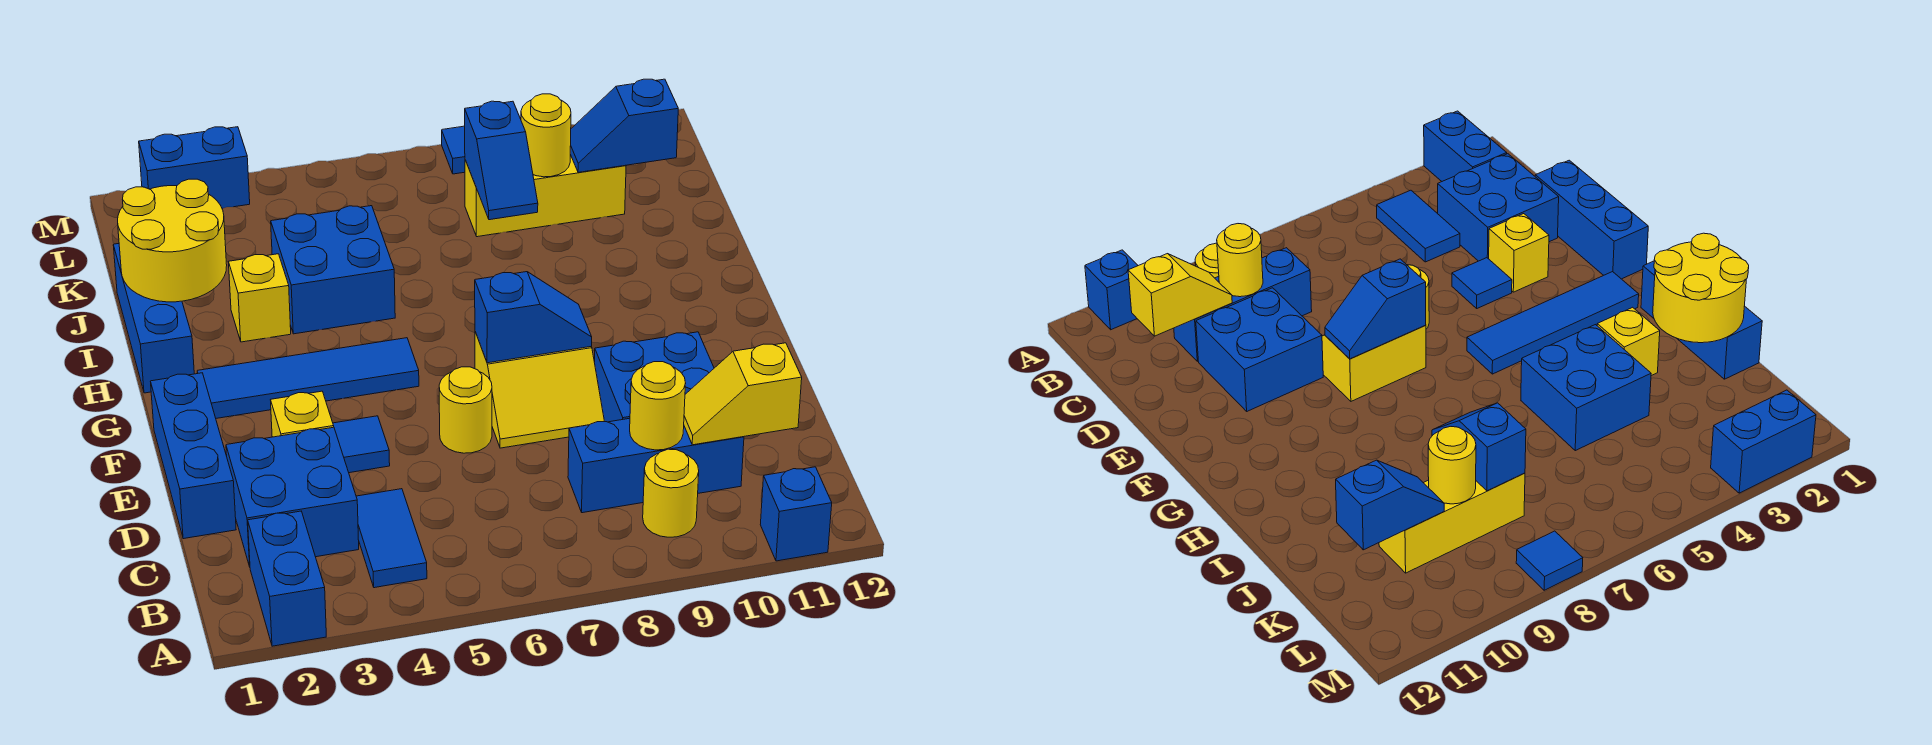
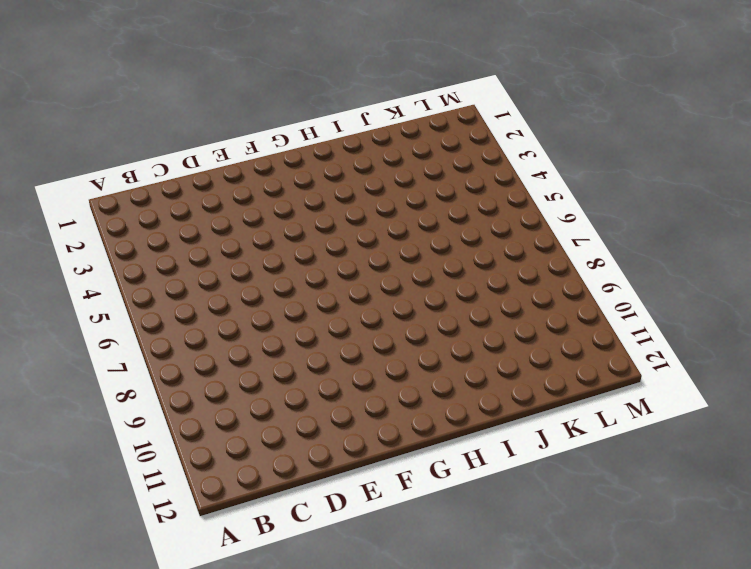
none -> blue brick A2:B2 level 1
none -> blue brick A11 level 1
none -> blue tile B4:C4 level 1

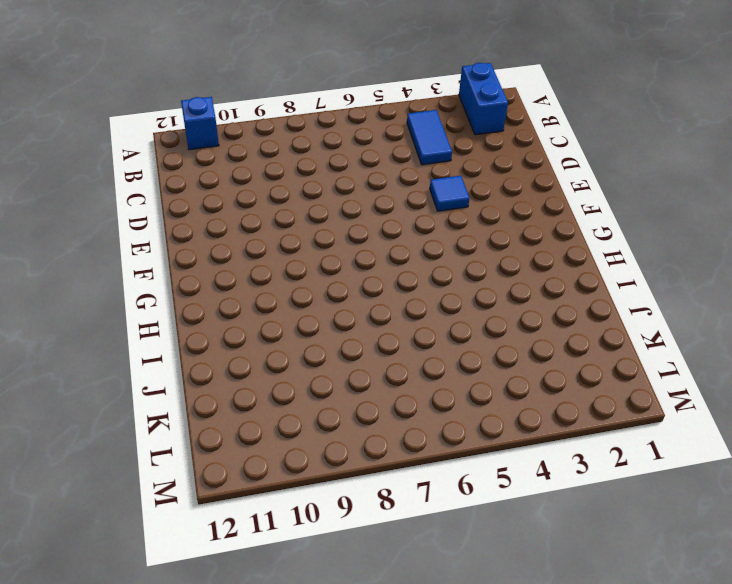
none -> yellow round brick B9 level 1
none -> blue brick C2:D3 level 1
none -> blue brick C8:C10 level 1

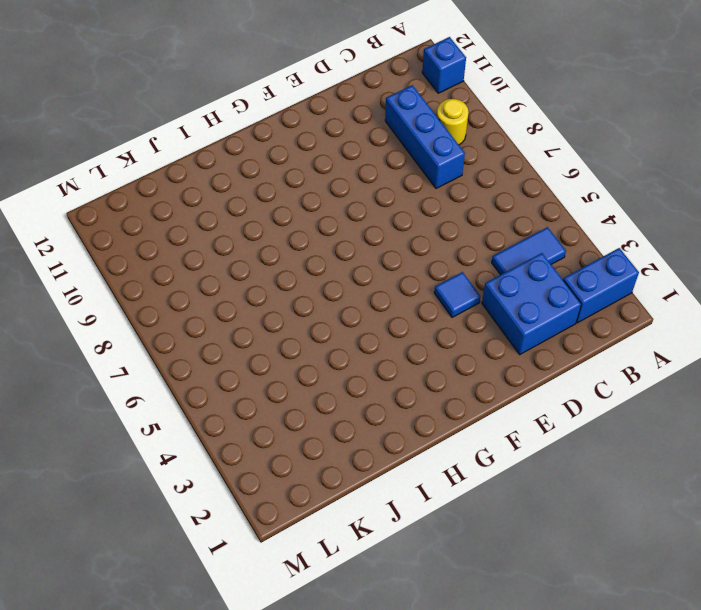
none -> blue brick D1:F1 level 1
none -> blue brick D9:E10 level 1
none -> yellow brick E3 level 1

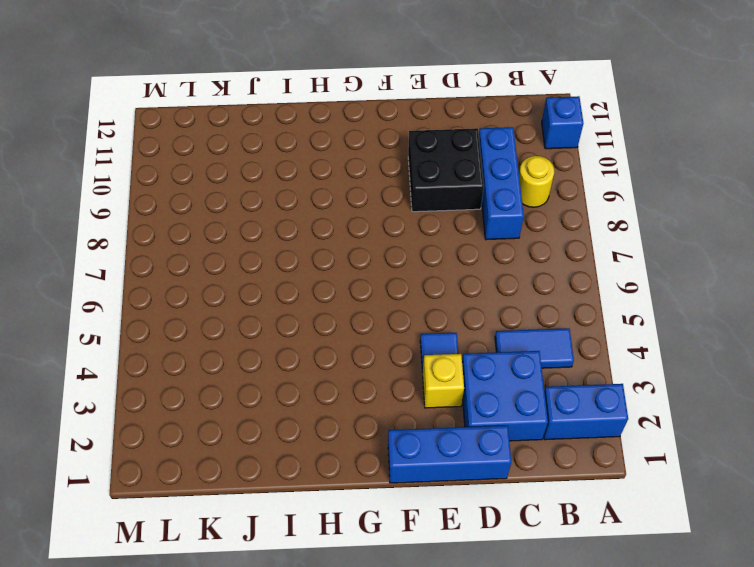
black brick D9:E10 level 1 -> blue brick D9:E10 level 1
none -> yellow round brick E6 level 1
none -> yellow slope E7:F8 level 1 top F
none -> blue tile G2:G5 level 1

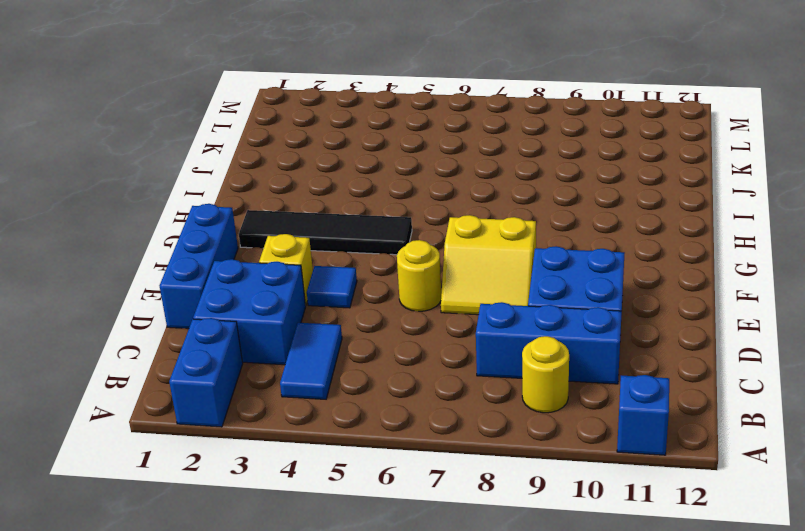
black tile G2:G5 level 1 -> blue tile G2:G5 level 1
none -> blue brick H1:J1 level 1
none -> yellow brick I3 level 1
none -> blue brick I4:J5 level 1

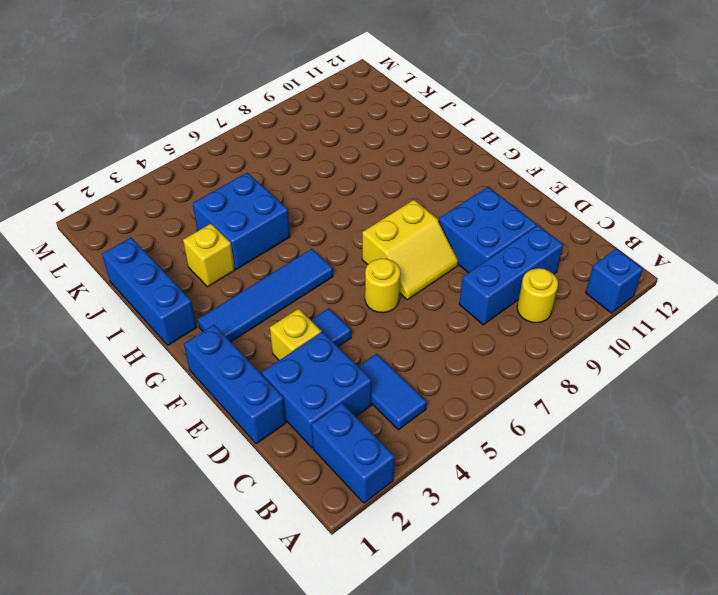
none -> yellow brick K8:K10 level 1
none -> blue brick M2:M3 level 1
none -> blue tile M8 level 1

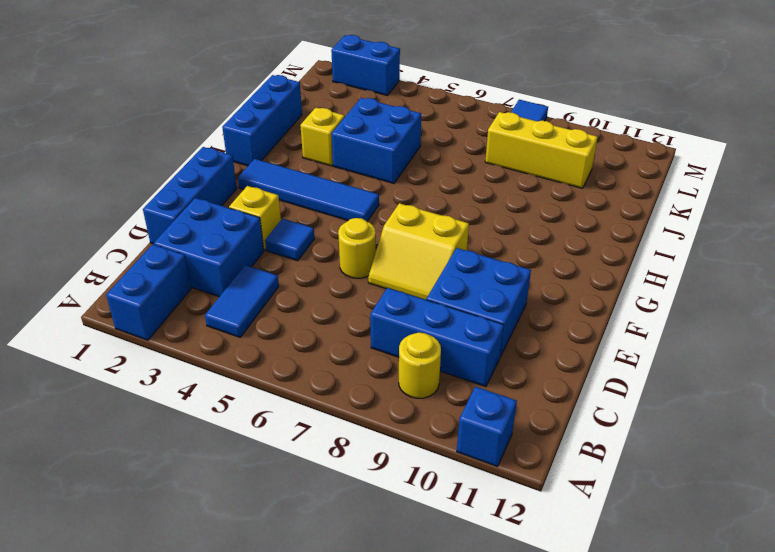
none -> yellow round brick C9 level 2
none -> yellow slope C10:C11 level 2 top 11
none -> blue slope F7:F8 level 2 top 7

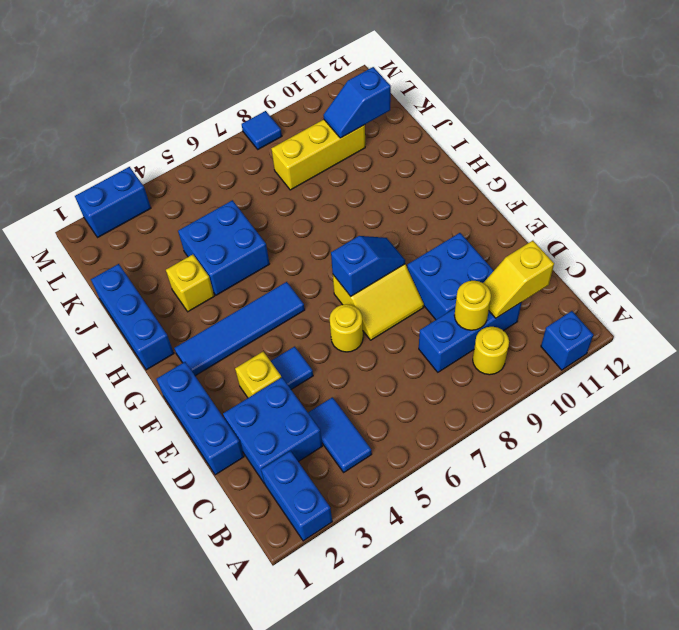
none -> yellow round brick I1:J2 level 2
none -> blue slope J8:K8 level 2 top K
none -> yellow round brick K9 level 2

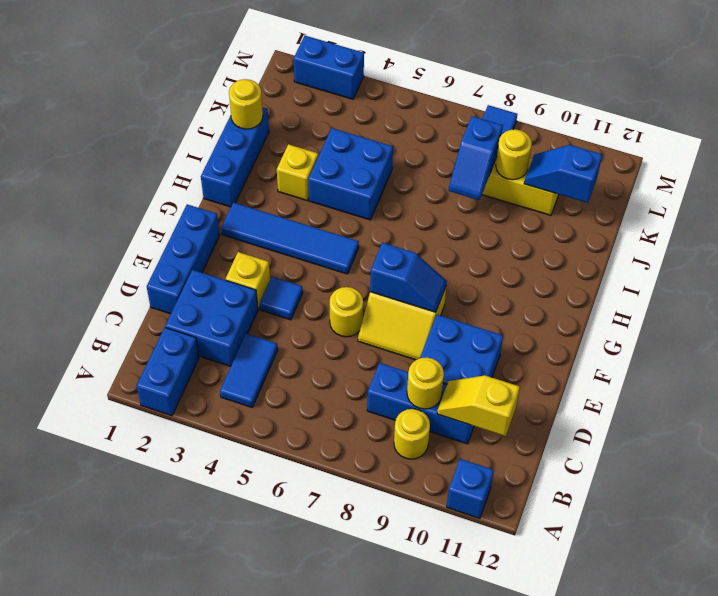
yellow round brick J1 level 2 -> yellow round brick I1:J2 level 2

